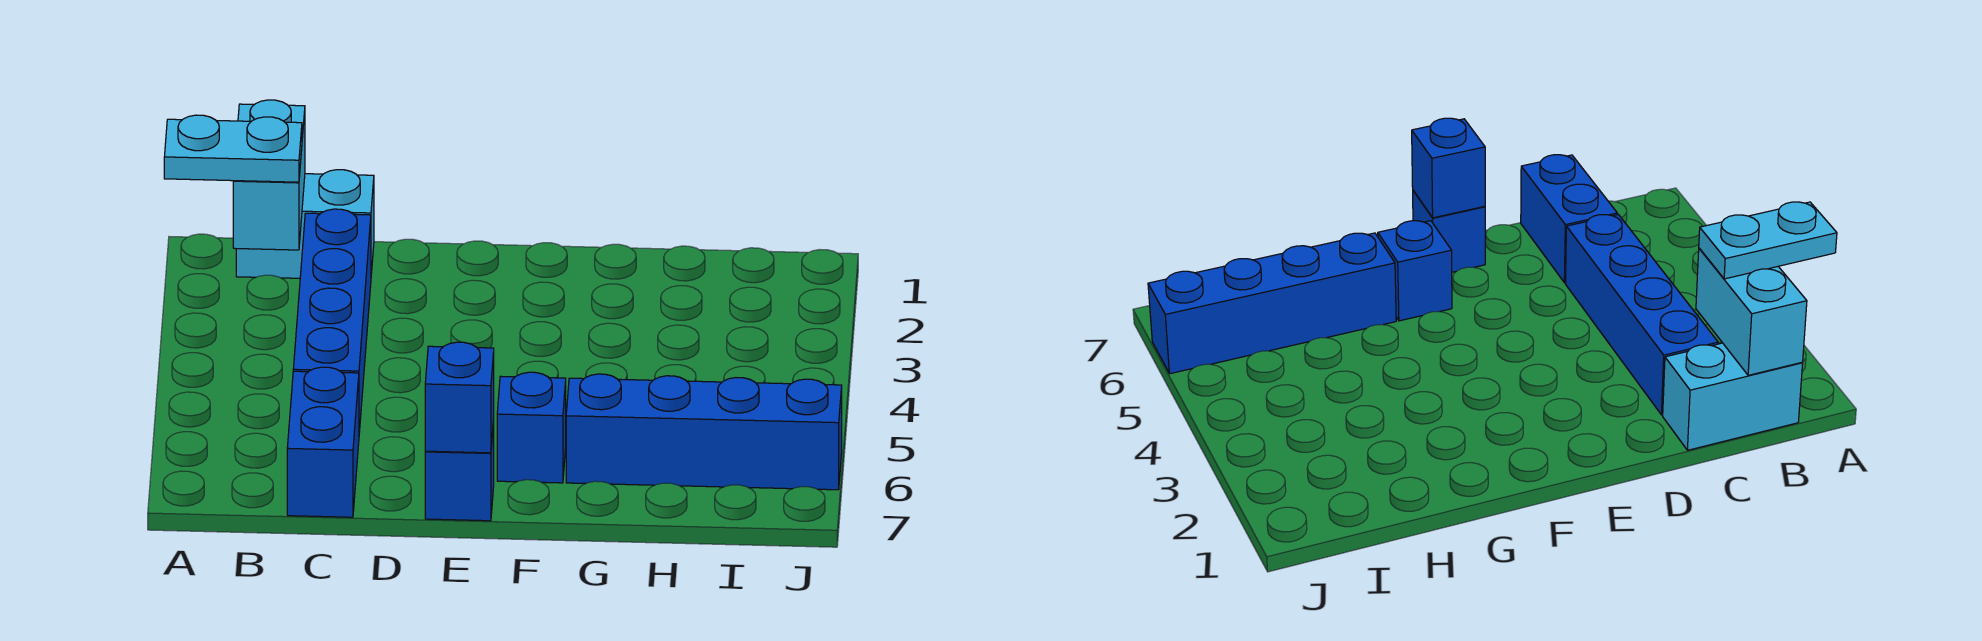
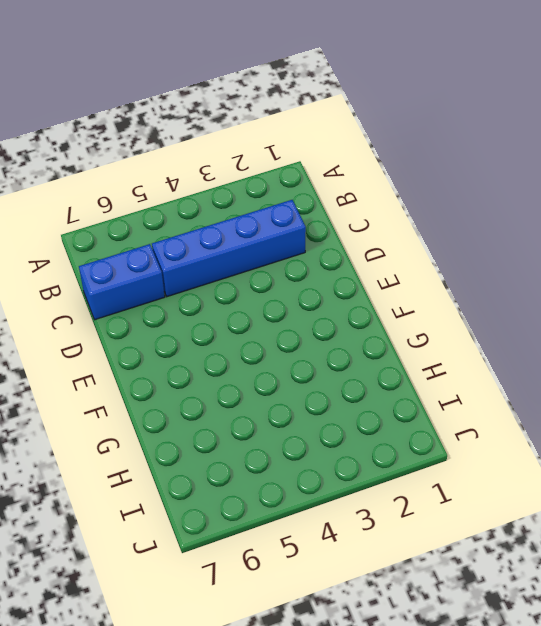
none -> cyan brick B1:C1 level 1
none -> blue brick E7 level 1

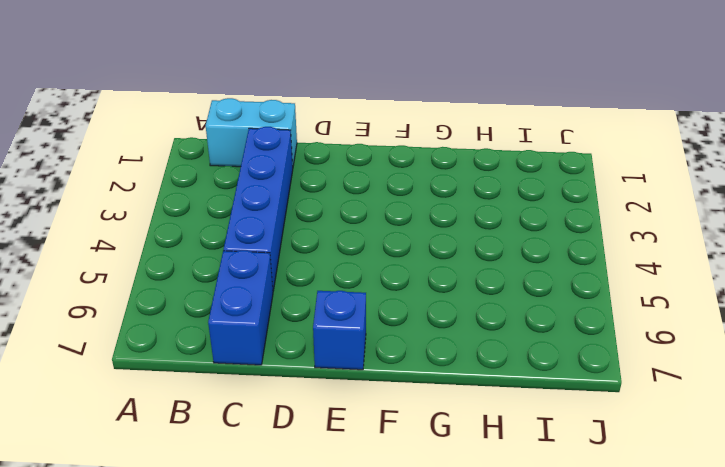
none -> blue brick F6 level 1
none -> blue brick G6:J6 level 1

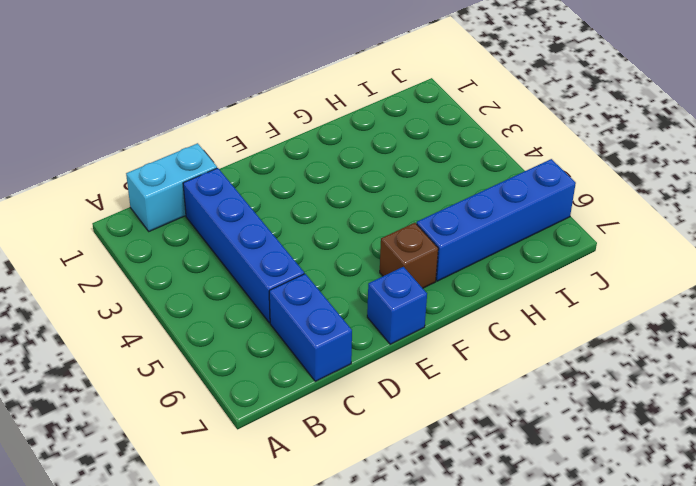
brown brick F6 level 1 -> blue brick F6 level 1
none -> cyan brick B1:B2 level 2
none -> blue brick E7 level 2

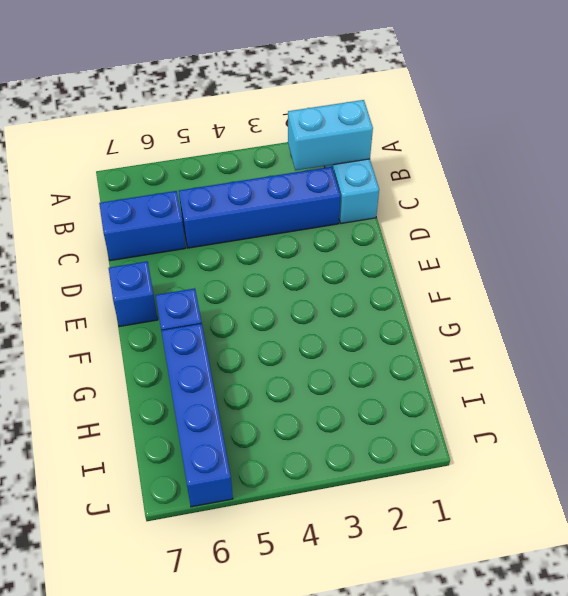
none -> blue brick E7 level 2
none -> cyan plate A2:B2 level 3

